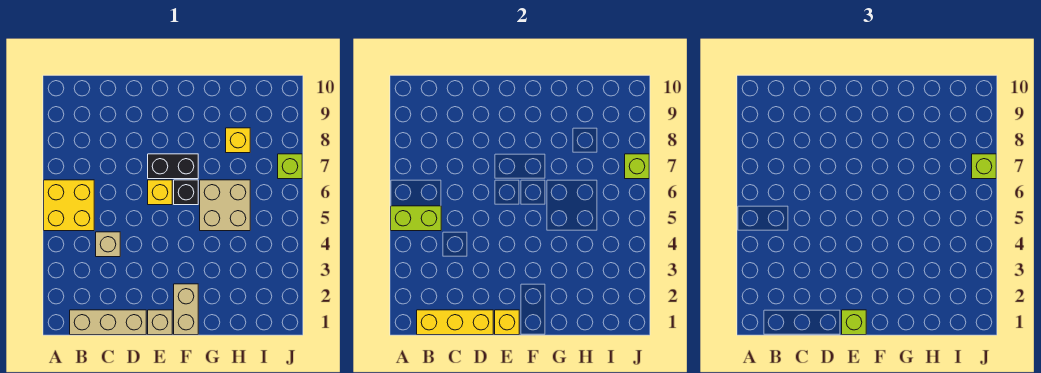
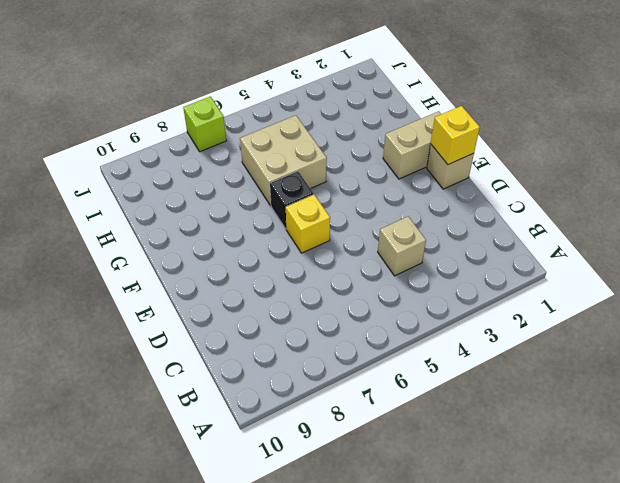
none -> yellow brick A5:B6 level 1
none -> tan brick B1:D1 level 1
none -> black brick E7:F7 level 1

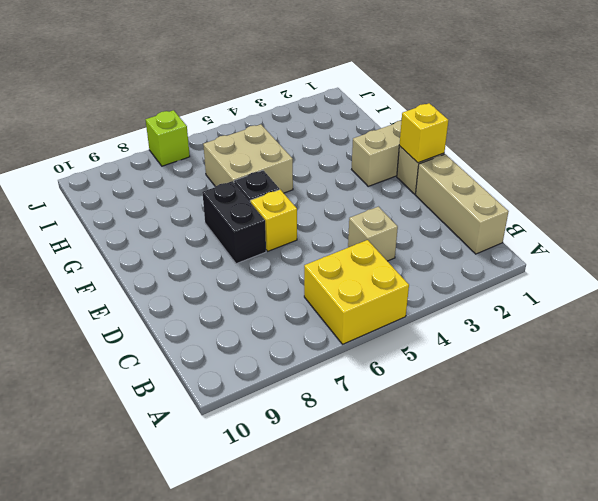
none -> yellow brick H8 level 1
none -> lime brick A5:B5 level 2
none -> yellow brick B1:D1 level 2

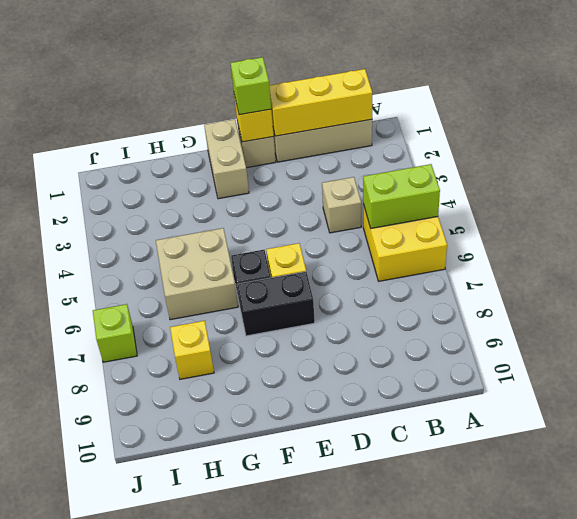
none -> lime brick J7 level 2
none -> lime brick J7 level 3

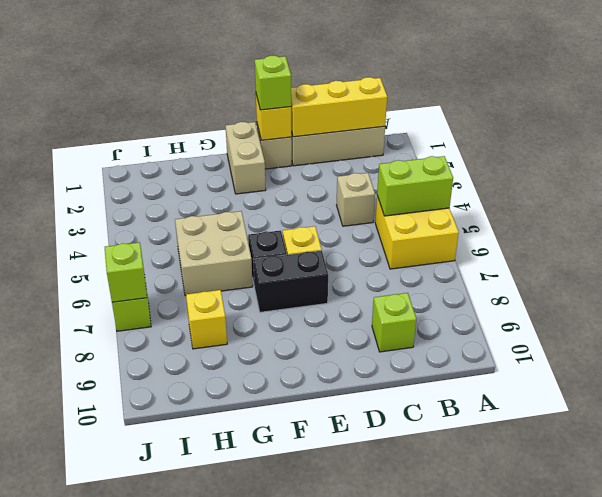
lime brick C9 level 1 -> lime brick J7 level 3

